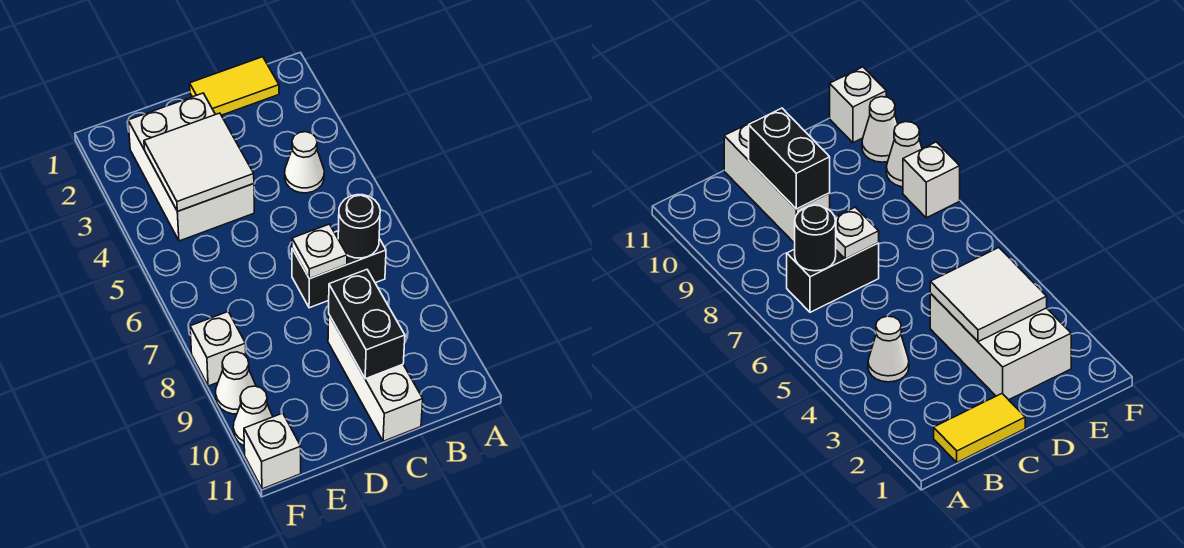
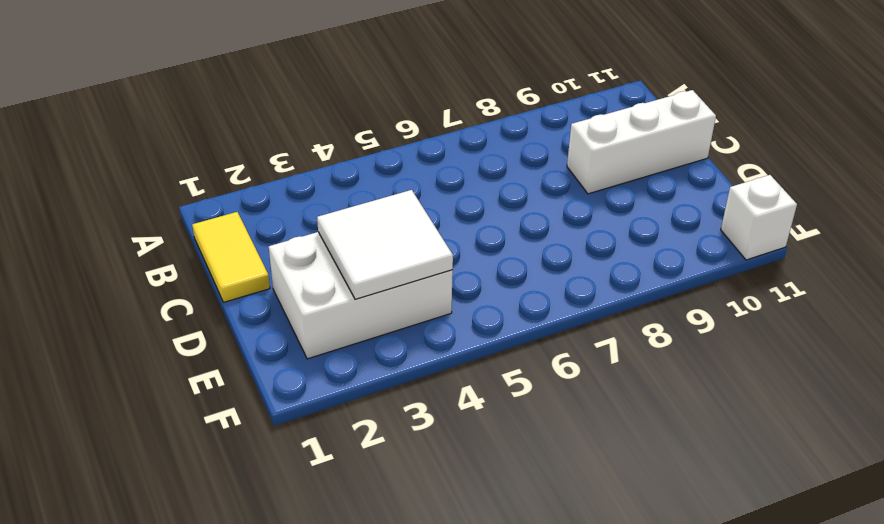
none -> white cone B4 level 1
none -> black brick B7:C7 level 1
none -> white brick F8 level 1

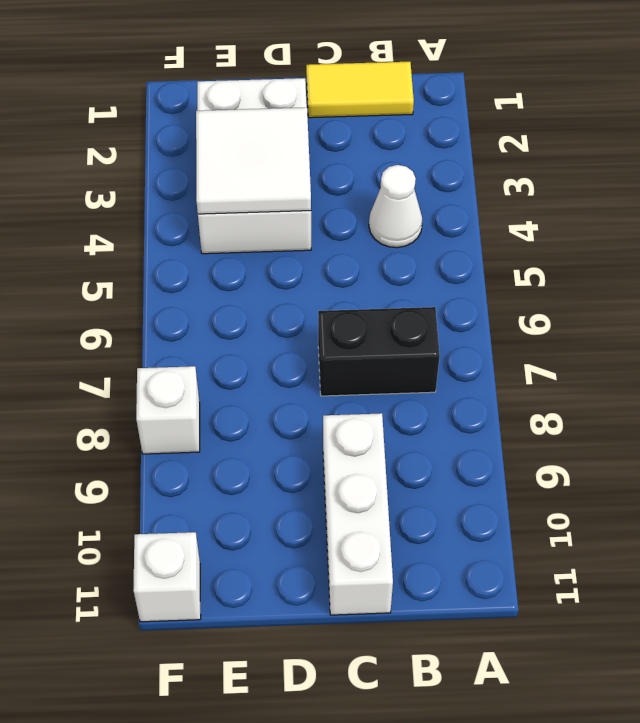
none -> white cone F9 level 1
none -> white cone F10 level 1
none -> black round brick B7 level 2

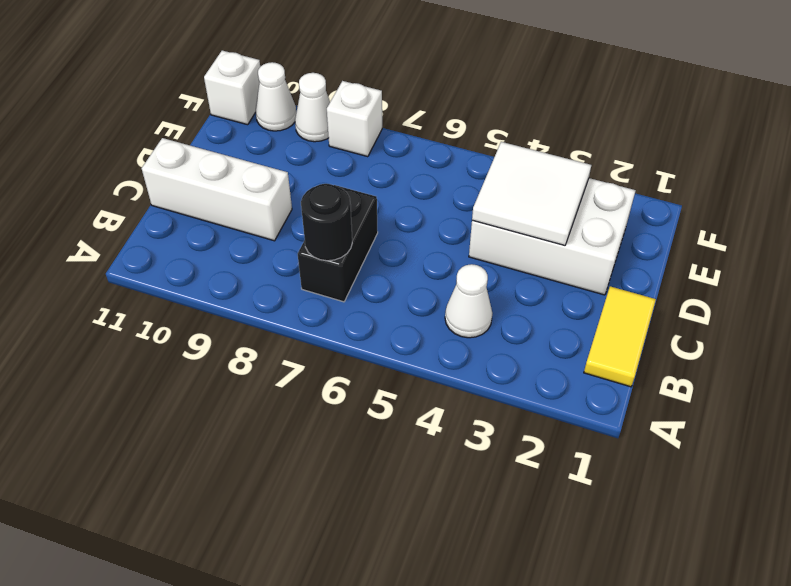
none -> white plate C7 level 2
none -> black brick C9:C10 level 2

